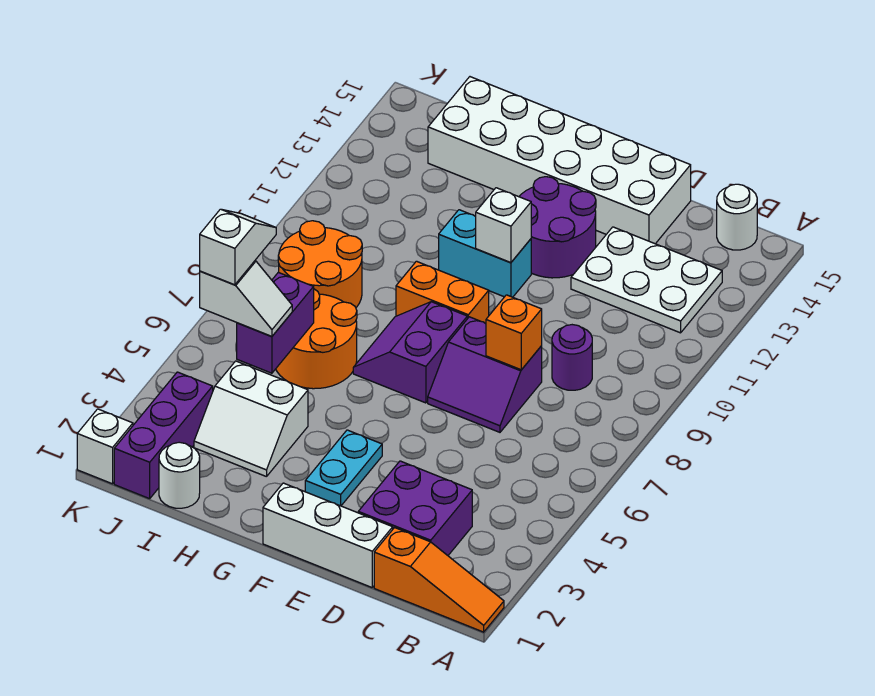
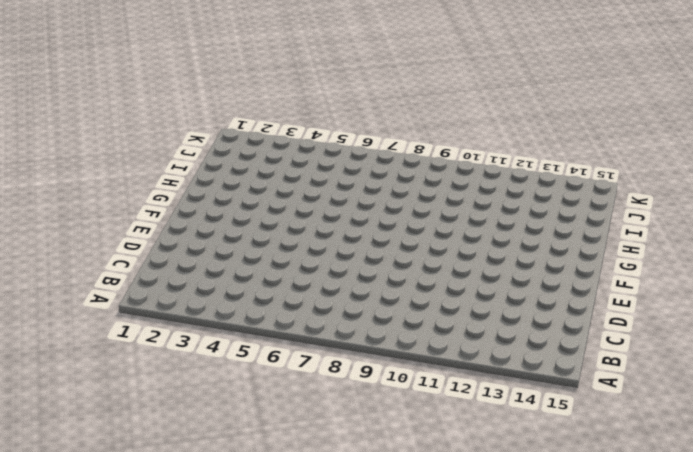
none -> orange slope A1:C1 level 1 top C
none -> white plate B12:D13 level 1
none -> white round brick B15 level 1

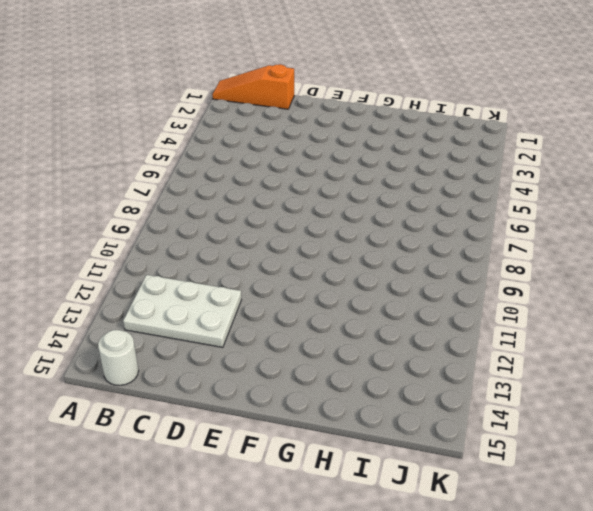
none -> purple brick C2:D3 level 1
none -> purple round brick C9 level 1
none -> white brick D1:F1 level 1

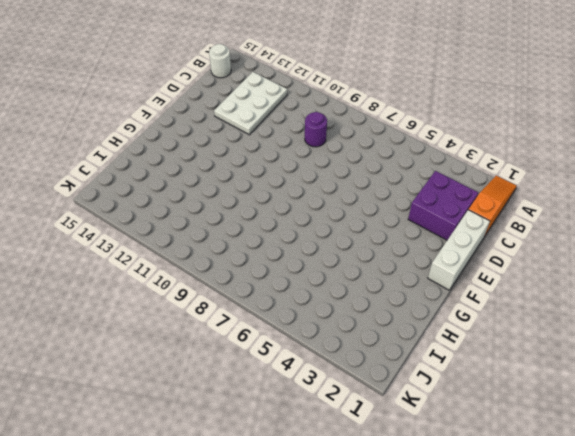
none -> purple slope D7:E8 level 1 top 8
none -> white brick D14:I15 level 1
none -> purple round brick E12:F13 level 1

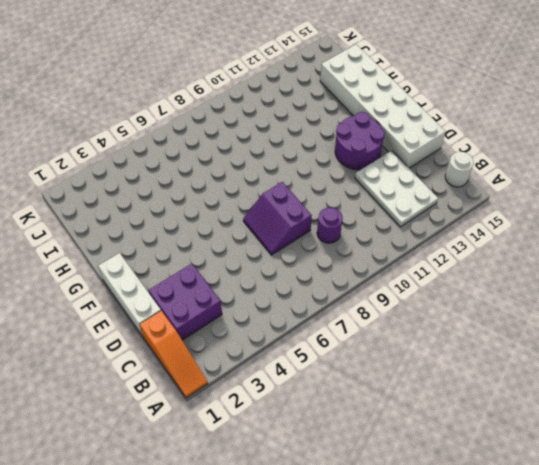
none -> cyan plate F3:F4 level 1
none -> purple slope F7:G8 level 1 top F
none -> orange brick F9:G9 level 1

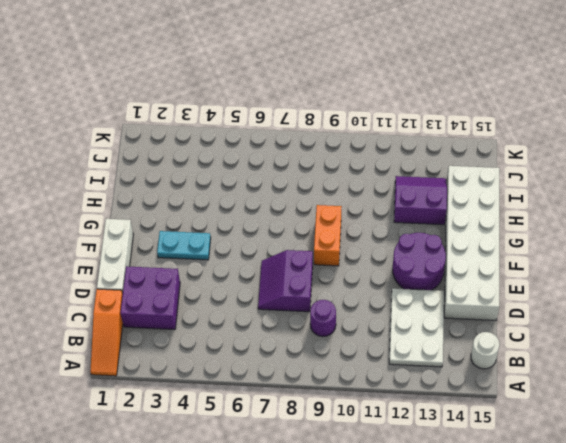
purple slope H12:I13 level 1 top H -> purple slope F7:G8 level 1 top F
none -> cyan brick F11:G11 level 1
none -> white slope H3:I4 level 1 top 4
none -> orange round brick H6:I7 level 1

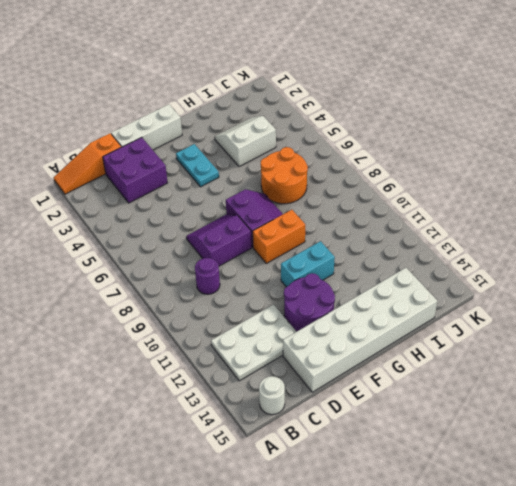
none -> white round brick I1 level 1
none -> orange round brick I8:J9 level 1
none -> purple brick J1:J3 level 1

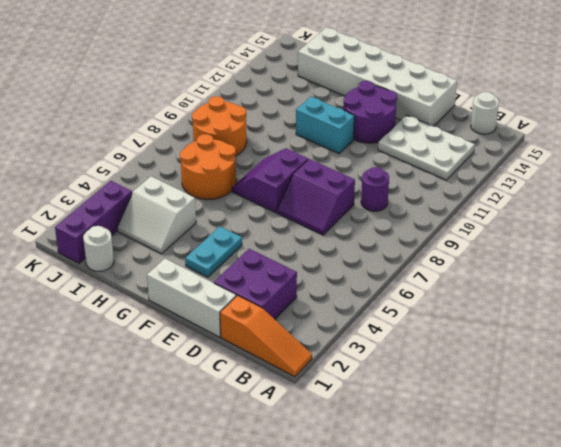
none -> orange brick F9:G9 level 1
none -> white brick K1 level 1
none -> orange brick D8 level 2

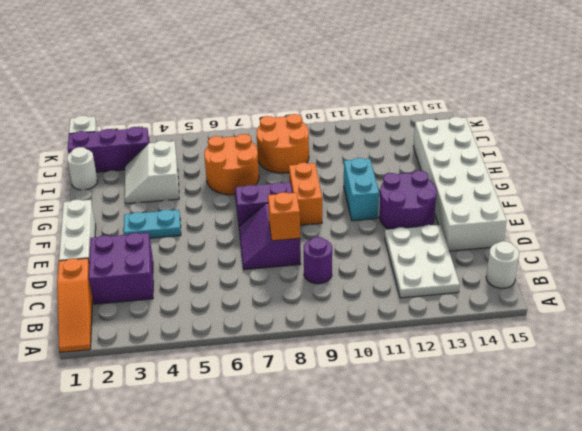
none -> white brick F11 level 2
none -> purple brick I5:I6 level 2
none -> white slope I5:J5 level 3 top J

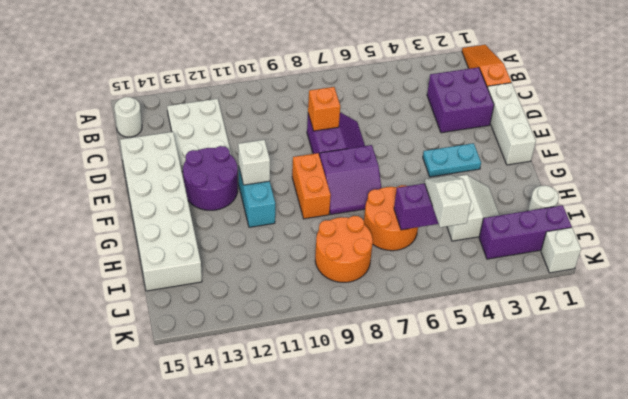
none -> purple round brick C9 level 1
none -> white slope J5:J6 level 4 top 5

